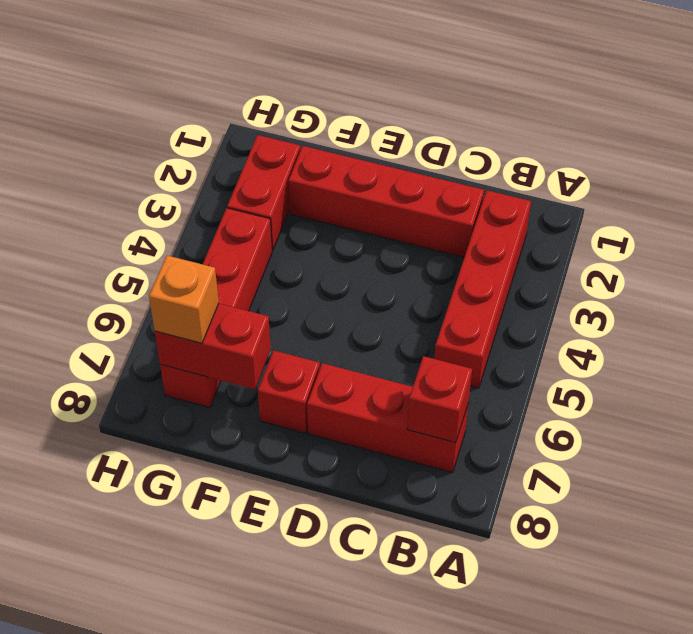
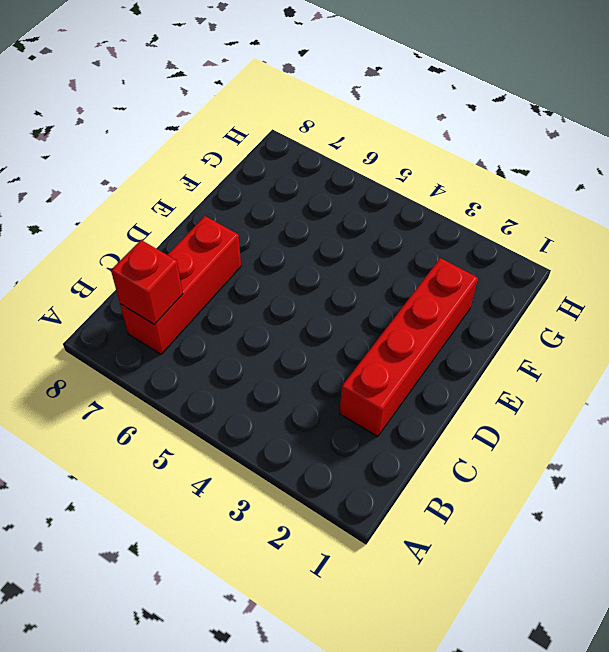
none -> red brick B2:B5 level 1
none -> red brick E7 level 1

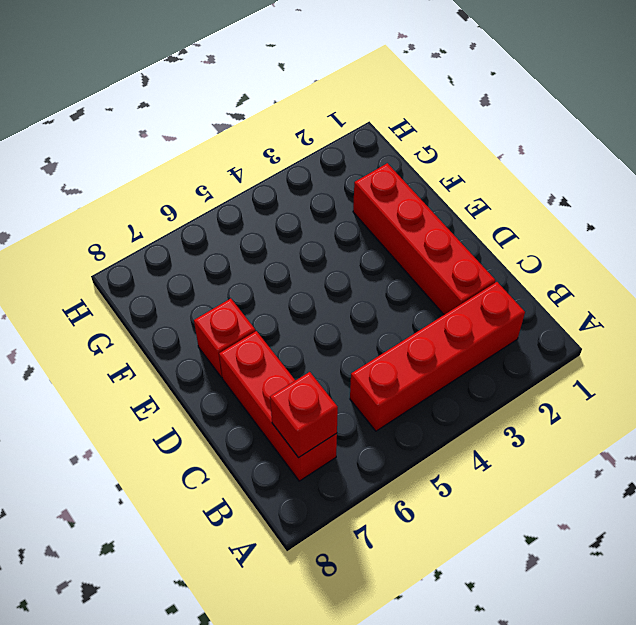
none -> red brick G2:G3 level 1
none -> red brick G4:G7 level 1

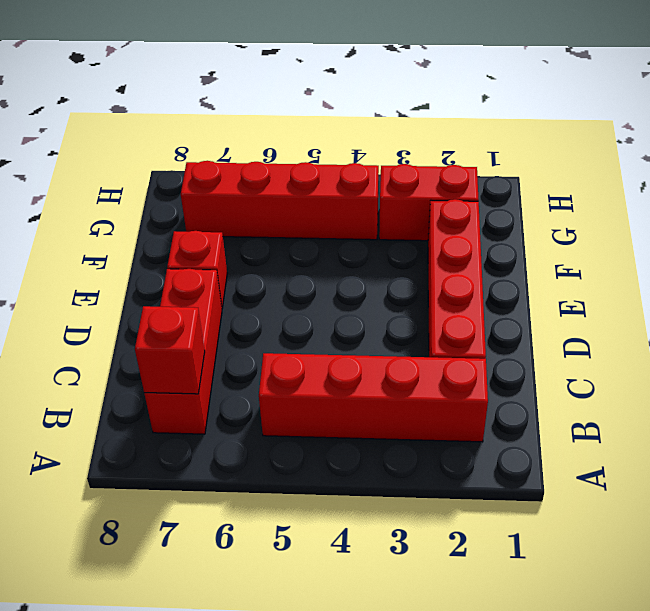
none -> red brick F7:G7 level 2
none -> orange brick G7 level 3

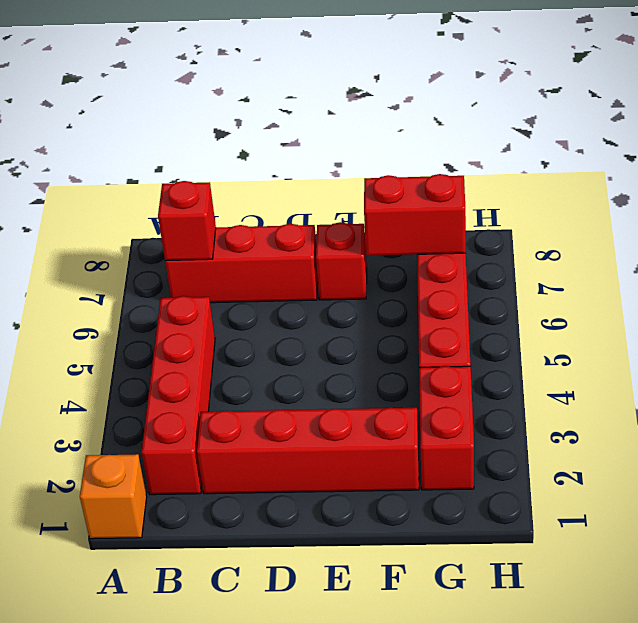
orange brick A1 level 1 -> orange brick G7 level 3

